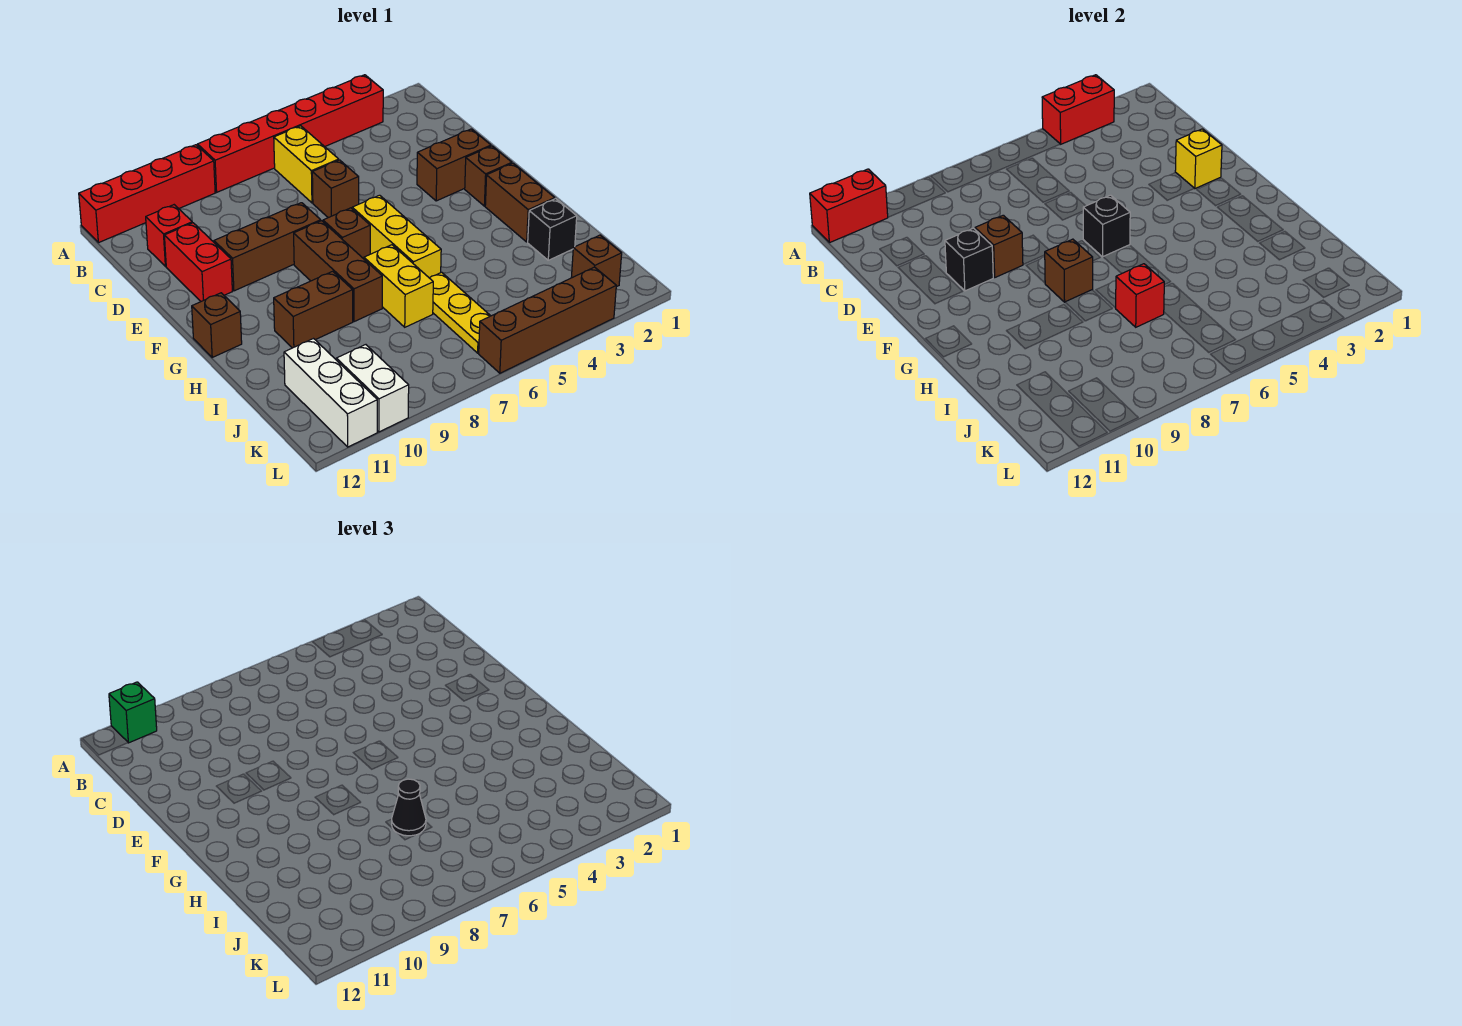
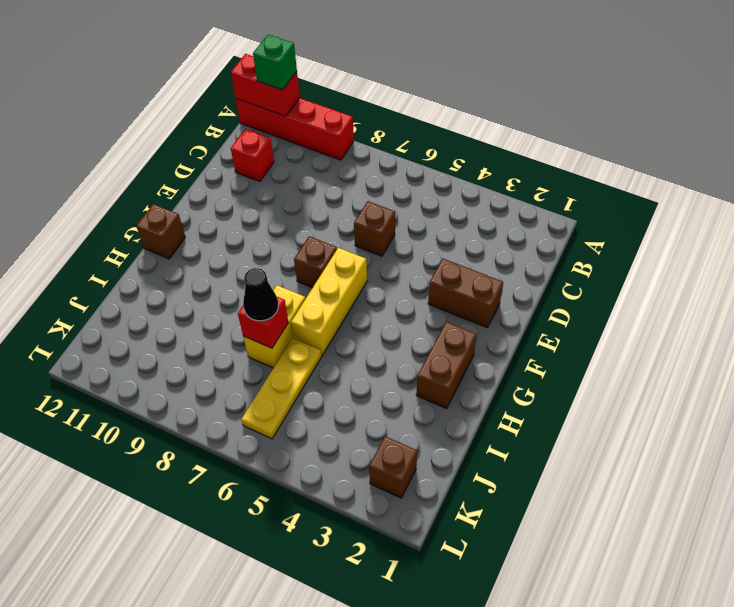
none -> red brick A3:A8 level 1
none -> yellow brick B6:C6 level 1
none -> red brick D11:E11 level 1
none -> brown brick E8:E10 level 1

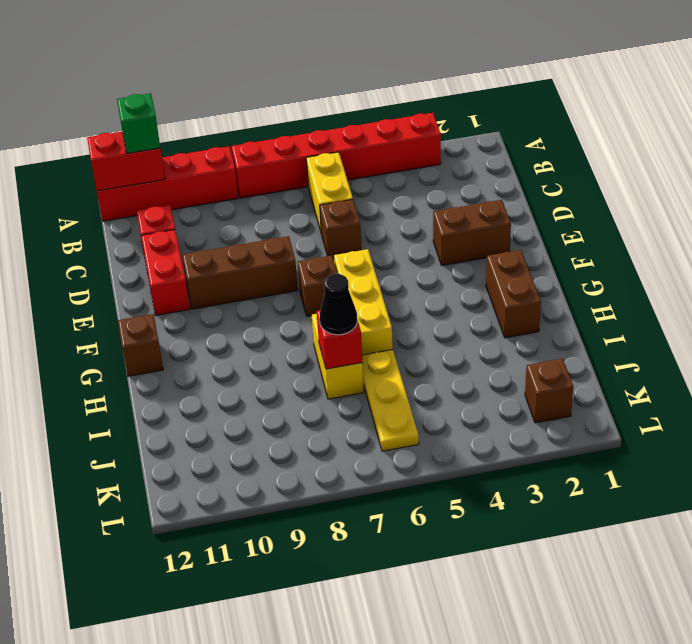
none -> brown brick F2 level 1
none -> brown brick F8:H8 level 1
none -> brown brick H9:H10 level 1
none -> black brick I2 level 1

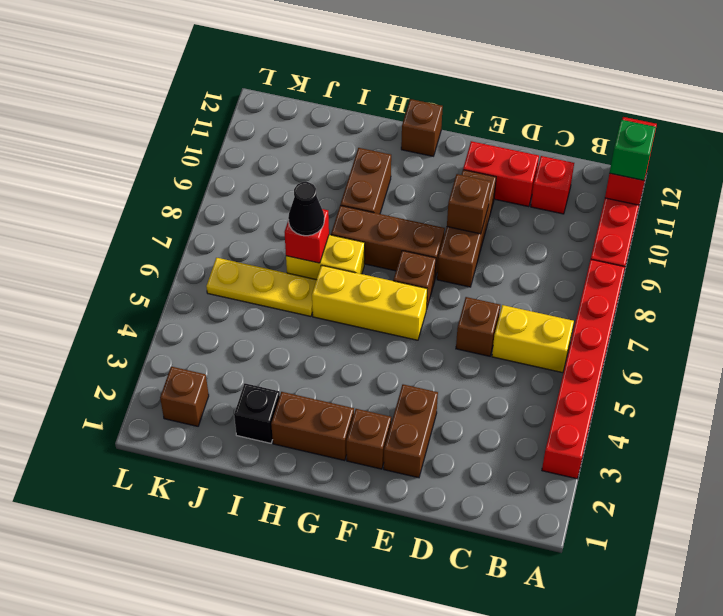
none -> white brick J11:L11 level 1
none -> white brick K10:L10 level 1
none -> brown brick L3:L6 level 1
none -> red brick A3:A4 level 2

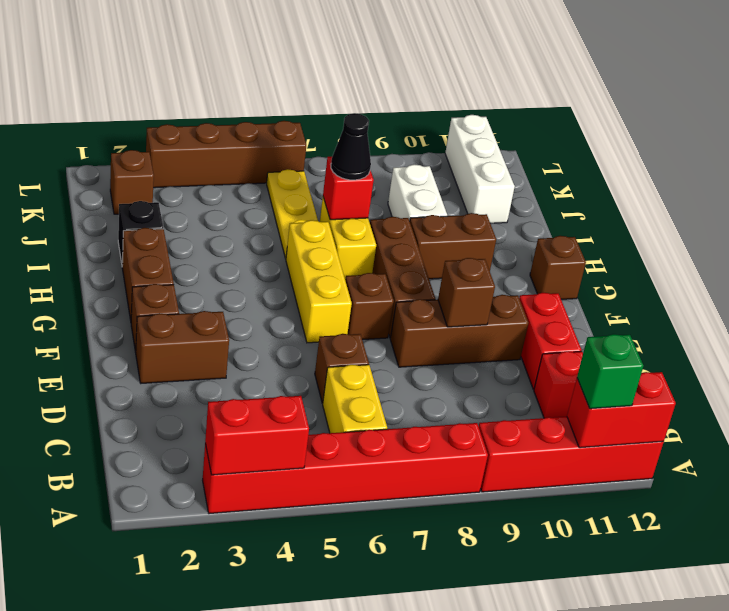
white brick I9:J9 level 1 -> white brick K10:L10 level 1
none -> yellow brick E2 level 2
none -> black brick E10 level 2
none -> black brick F6 level 2
none -> brown brick G8 level 2

